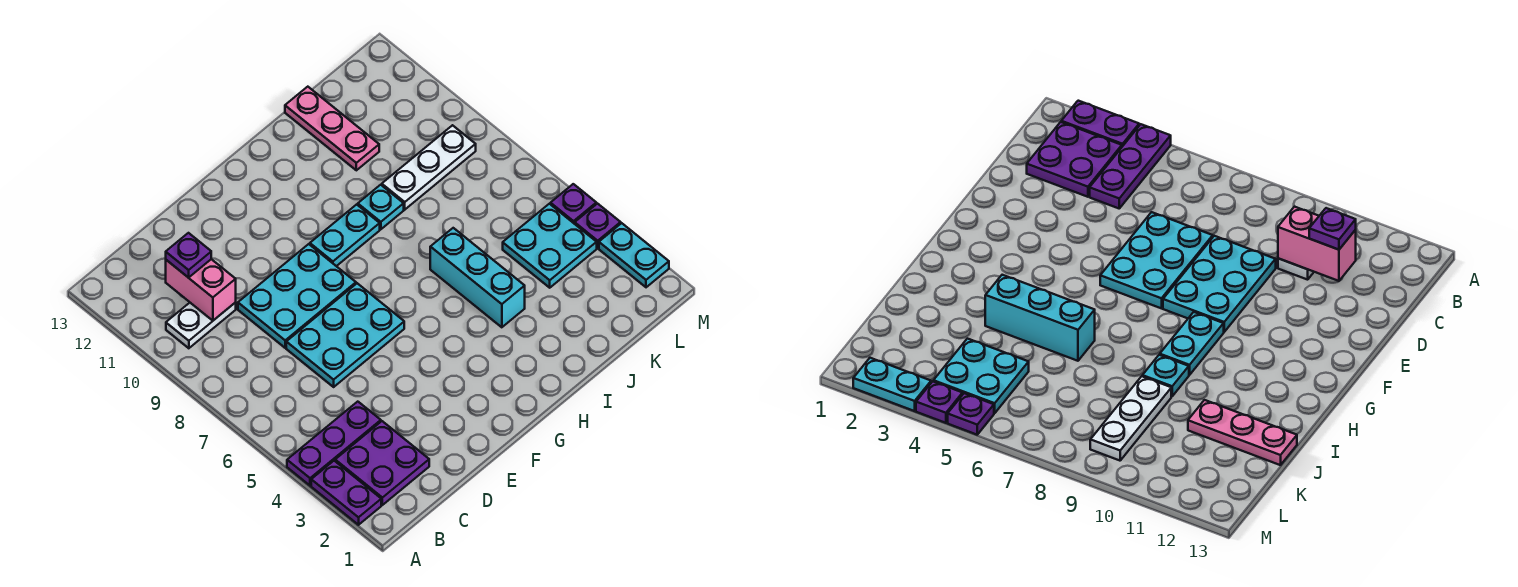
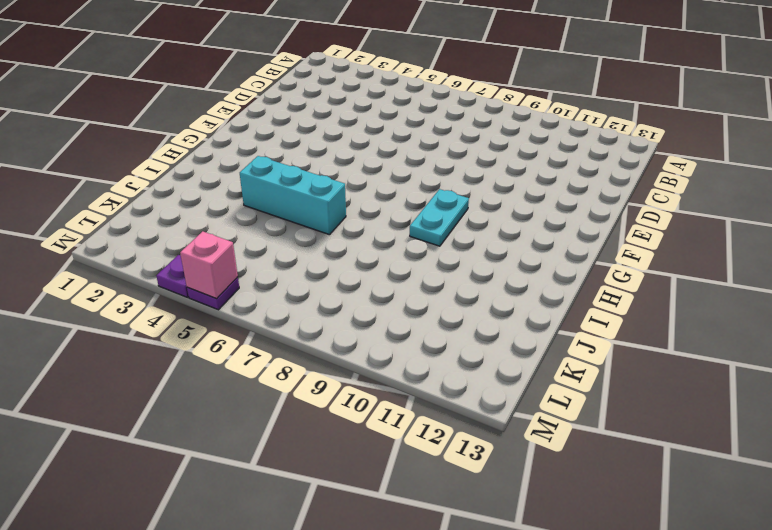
pink brick M5 level 2 -> none
none -> purple plate A2:A3 level 1
none -> purple plate A4:C4 level 1
none -> purple plate B2:C3 level 1

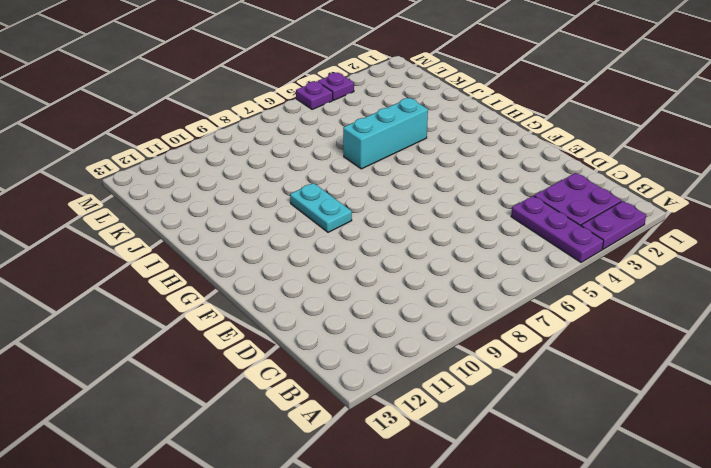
none -> white plate B10:C10 level 1
none -> cyan plate D6:F7 level 1
none -> cyan plate D8:F9 level 1

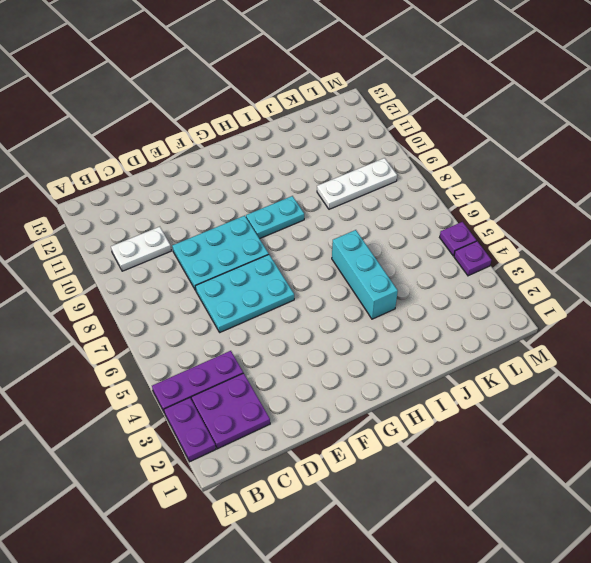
none -> cyan plate I9 level 1
none -> pink plate J11:J13 level 1
none -> cyan plate K4:L5 level 1

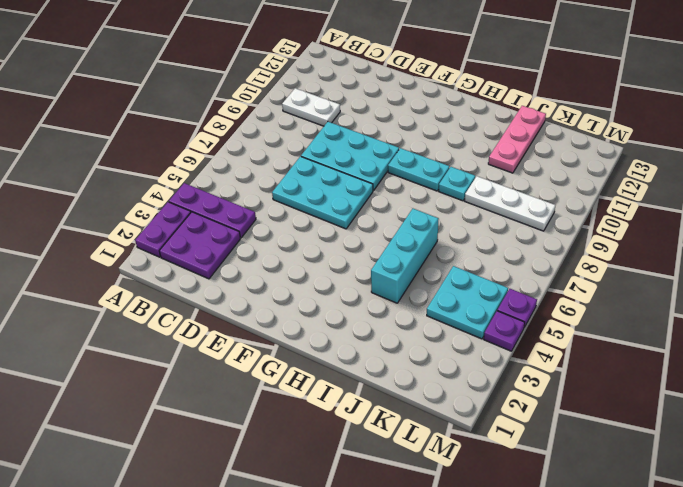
none -> cyan plate M2:M3 level 1
none -> pink brick C10:C11 level 2
none -> purple plate C11 level 3

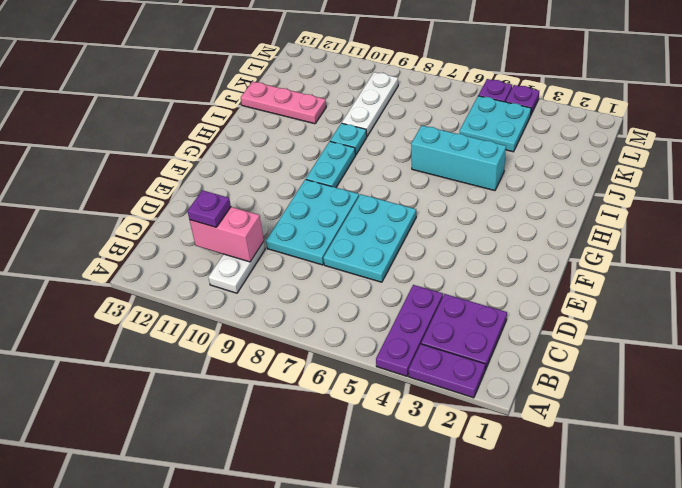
none -> cyan plate M2:M3 level 1

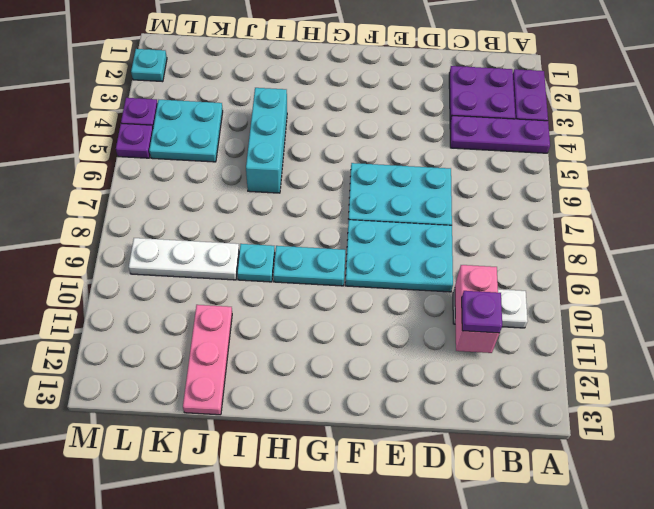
cyan plate M2 level 1 -> cyan plate M2:M3 level 1

